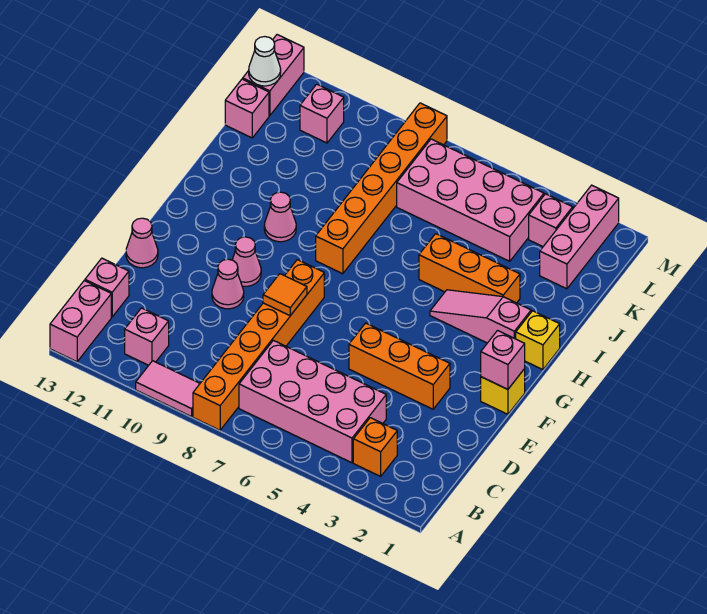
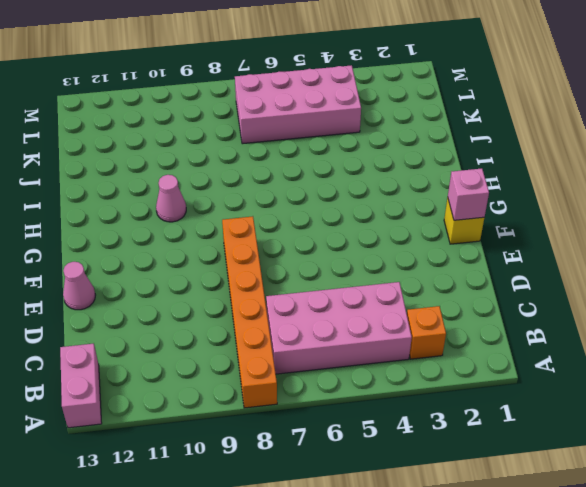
none -> pink tile A9:A10 level 1
none -> pink brick B11 level 1
none -> pink brick C13 level 1

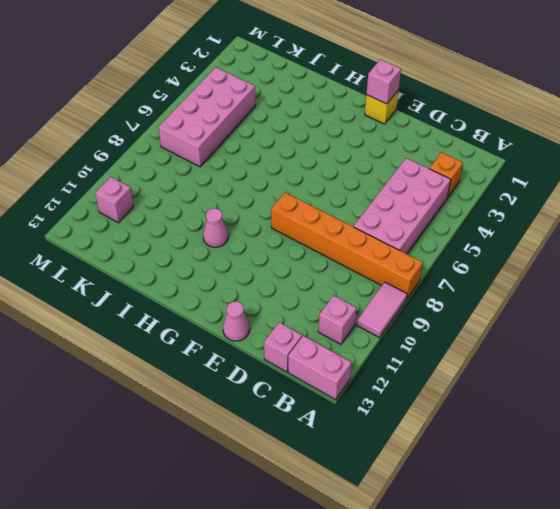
none -> orange brick E3:E5 level 1
none -> pink cone E10 level 1
none -> pink cone F10 level 1

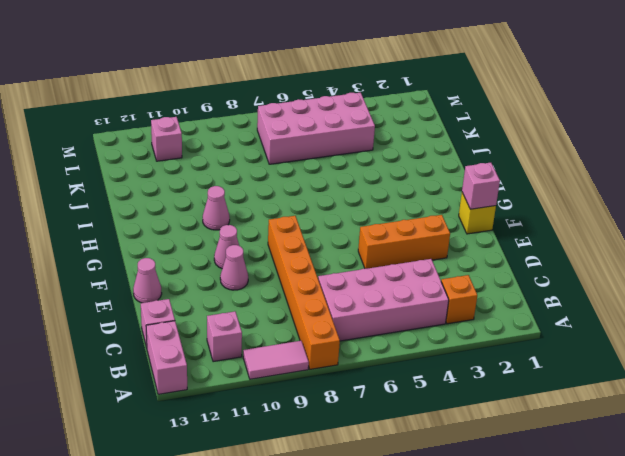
none -> yellow brick H1 level 1
none -> pink slope H2:H4 level 1 top 2
none -> orange brick H8:M8 level 1

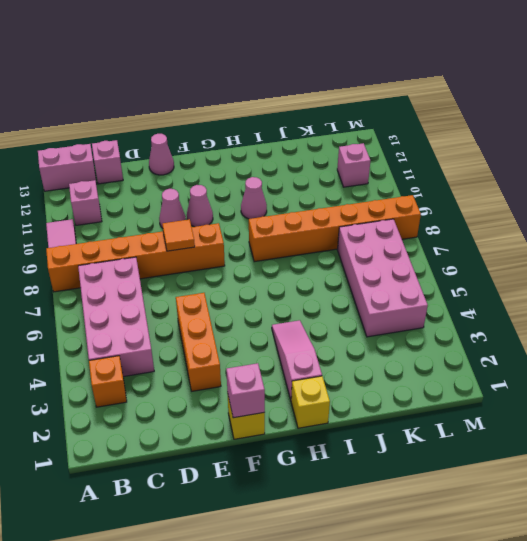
none -> orange brick I3:I5 level 1
none -> pink brick K2:M2 level 1
none -> pink brick K13 level 1

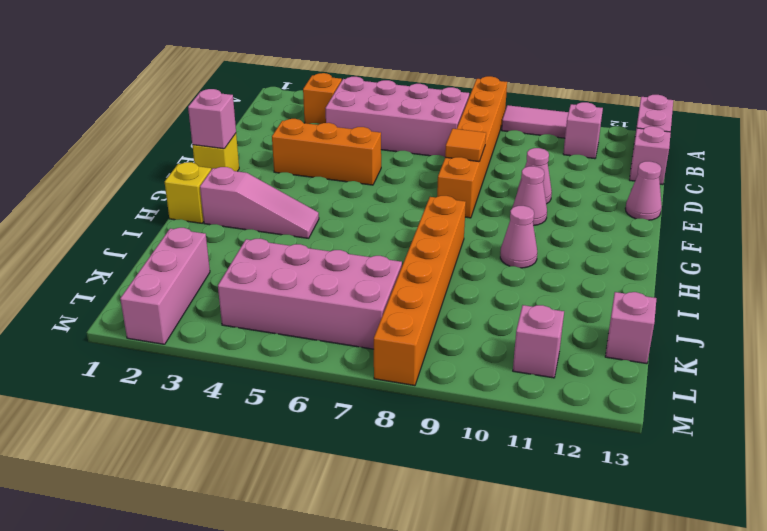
none -> orange brick I3:I5 level 1
none -> pink brick L3 level 1
none -> pink brick L13:M13 level 1

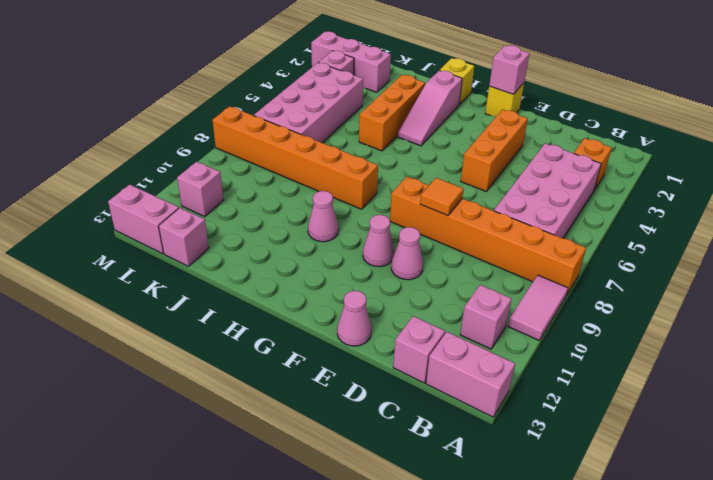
none -> white cone L13 level 2

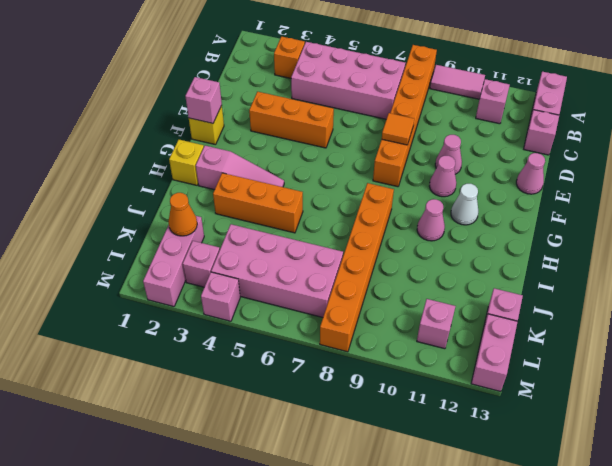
white cone G11 level 1 -> white cone L13 level 2
orange cone K2 level 2 -> none
pink brick M4 level 1 -> none

